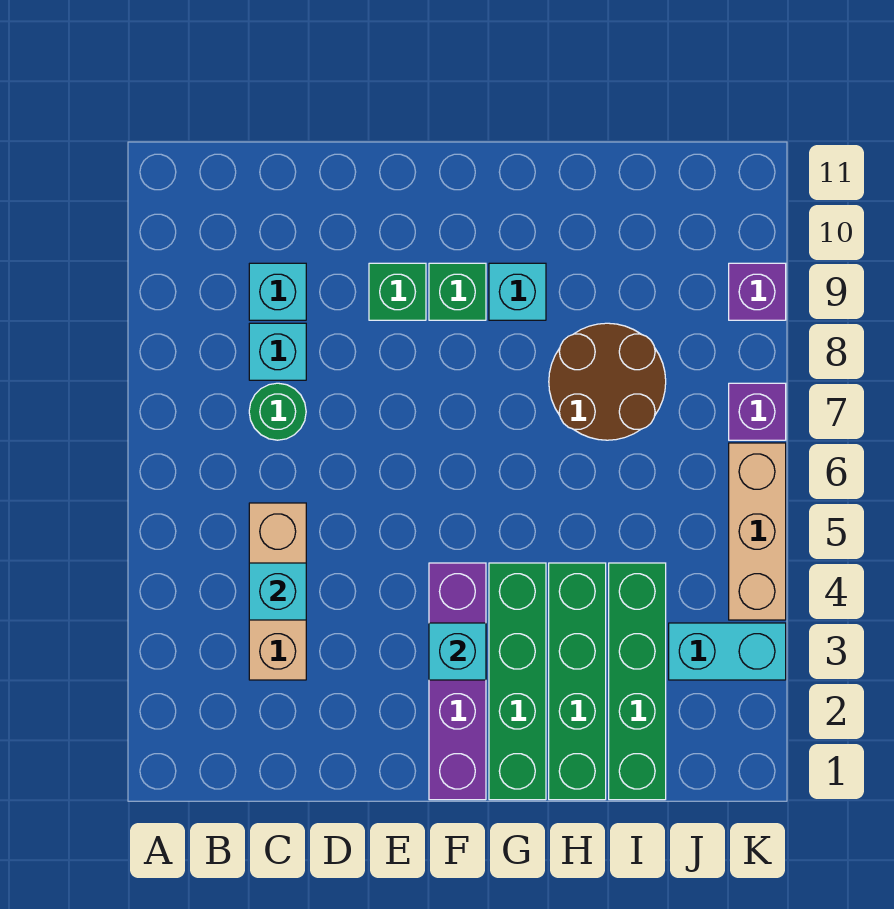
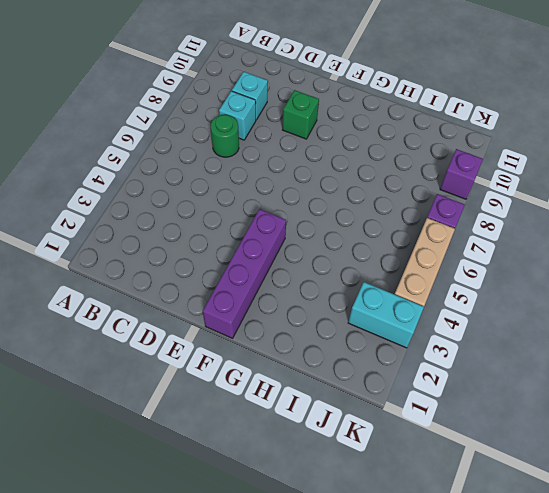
none -> tan brick C3:C5 level 1
none -> green brick F9 level 1
none -> green brick G1:G4 level 1

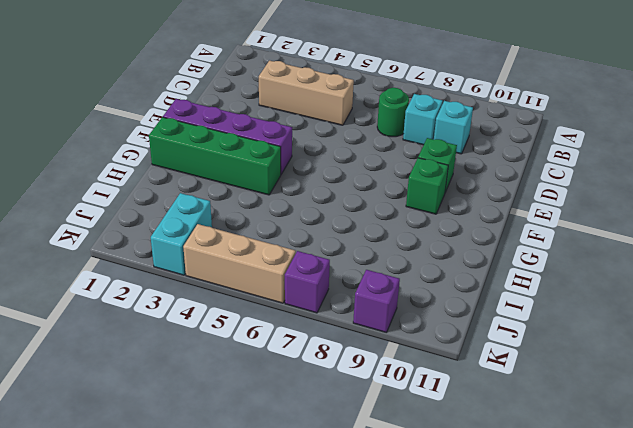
none -> cyan brick G9 level 1
none -> green brick H1:H4 level 1
none -> brown round brick H7:I8 level 1

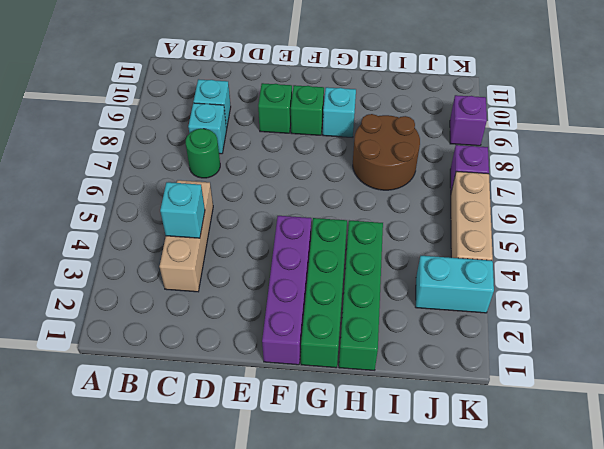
none -> green brick I1:I4 level 1
none -> cyan brick F3 level 2

